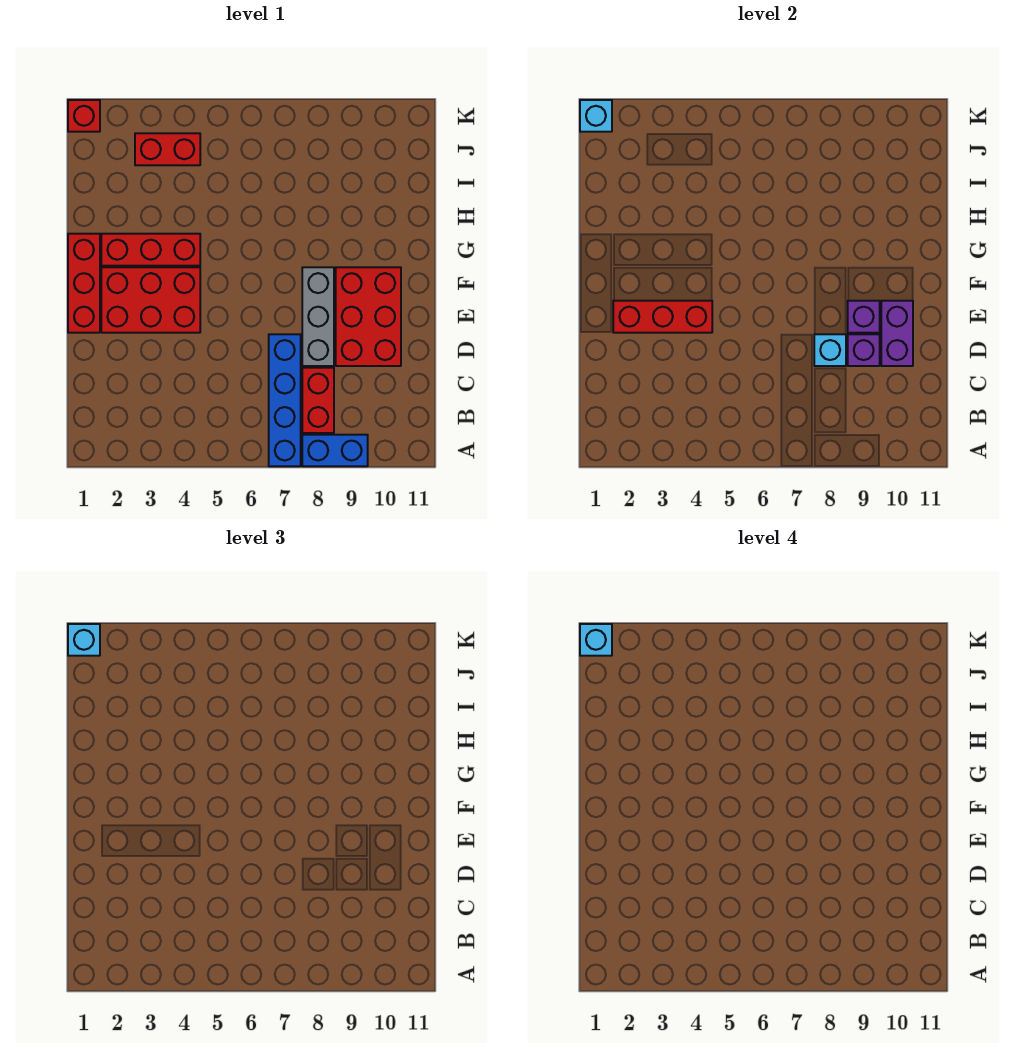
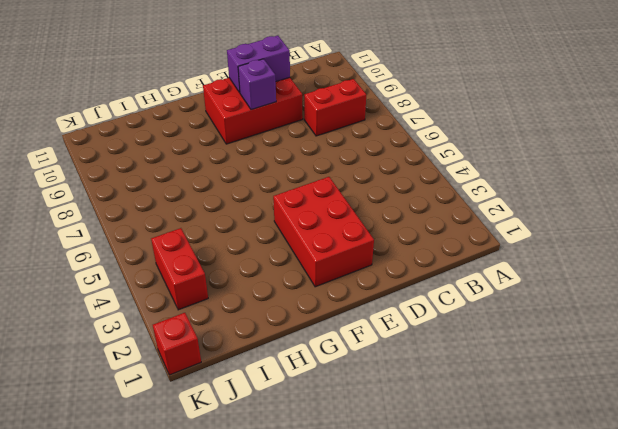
none -> blue brick A7:D7 level 1
none -> blue brick A8:A9 level 1
none -> grey brick D8:F8 level 1

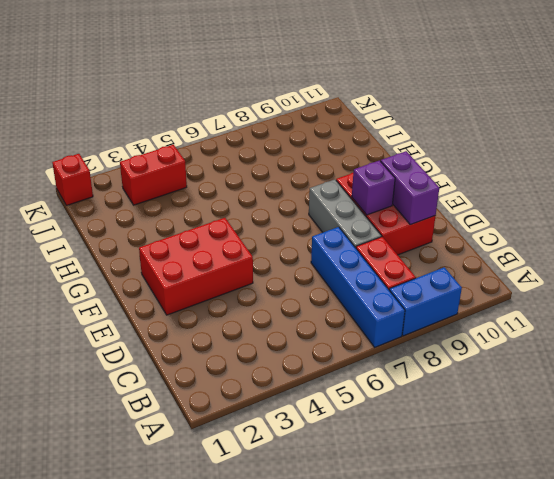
none -> red brick E1:G1 level 1
none -> red brick G2:G4 level 1
none -> cyan brick D8 level 2

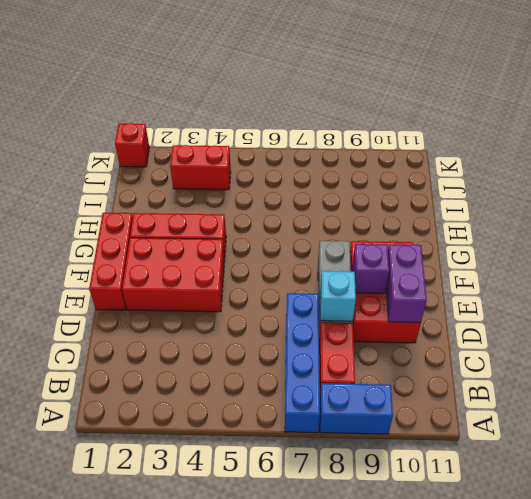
none -> purple brick D9 level 2
none -> red brick E2:E4 level 2
none -> cyan brick K1 level 2

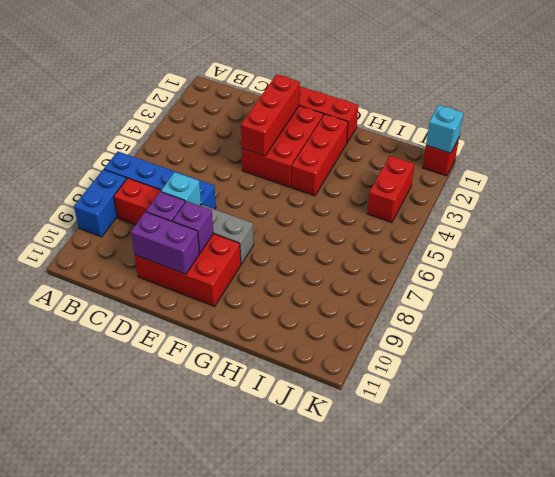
none -> cyan brick K1 level 3
none -> cyan brick K1 level 4

